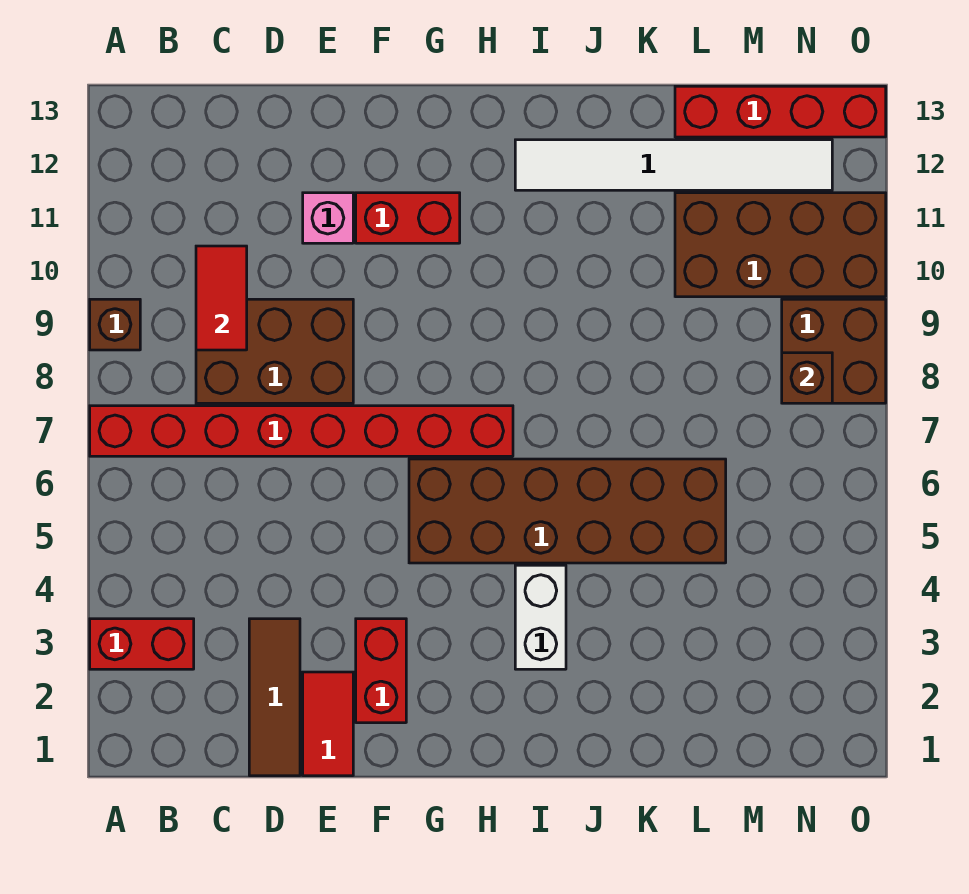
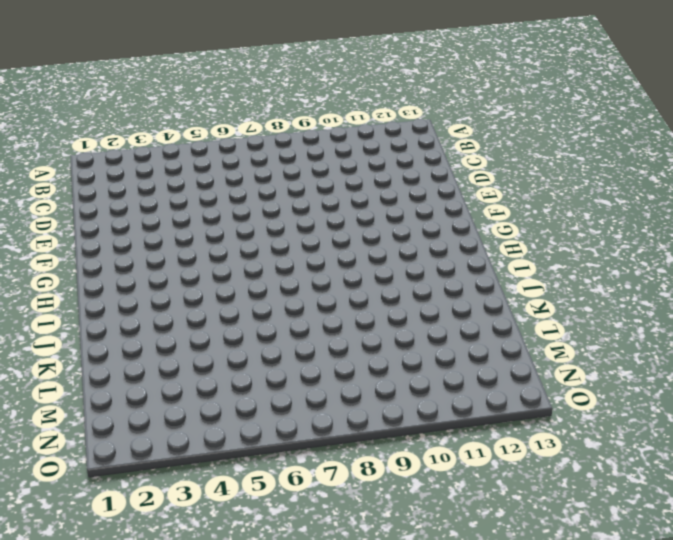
none -> red brick A3:B3 level 1
none -> red brick A7:H7 level 1
none -> brown brick A9 level 1

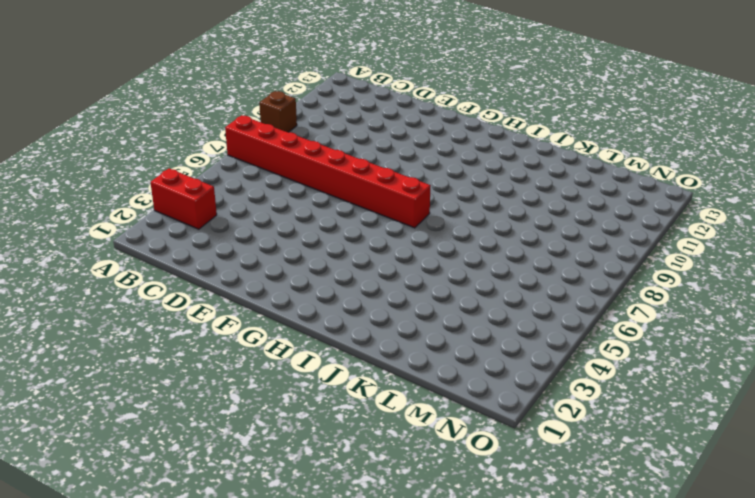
none -> brown brick C8:E9 level 1
none -> brown tile D1:D3 level 1
none -> red tile E1:E2 level 1

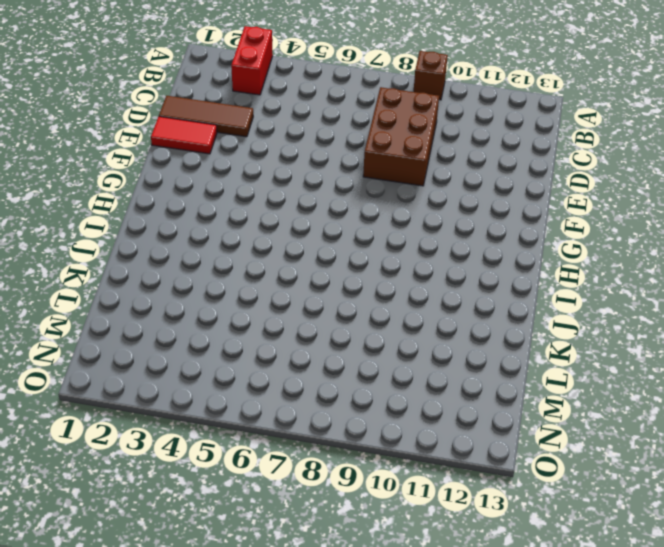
none -> red brick A7:H7 level 1
none -> pink brick E11 level 1
none -> red brick F2:F3 level 1

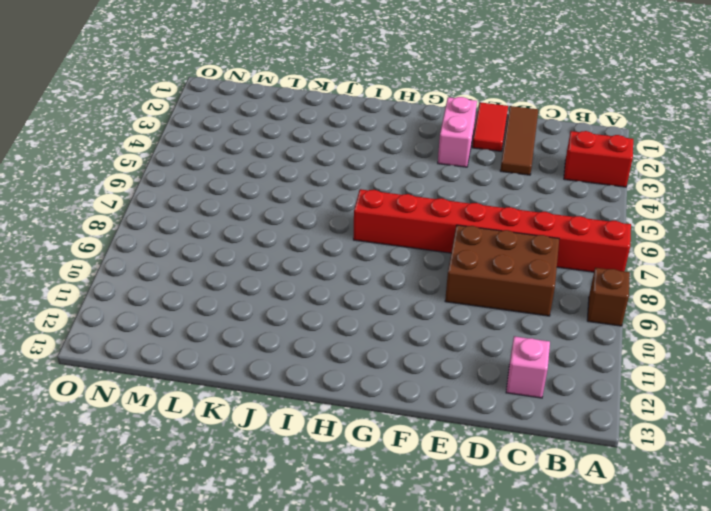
pink brick C12 level 1 -> pink brick E11 level 1
pink brick F2:F3 level 1 -> red brick F2:F3 level 1
none -> red brick F11:G11 level 1
none -> brown brick G5:L6 level 1
none -> white brick I3:I4 level 1

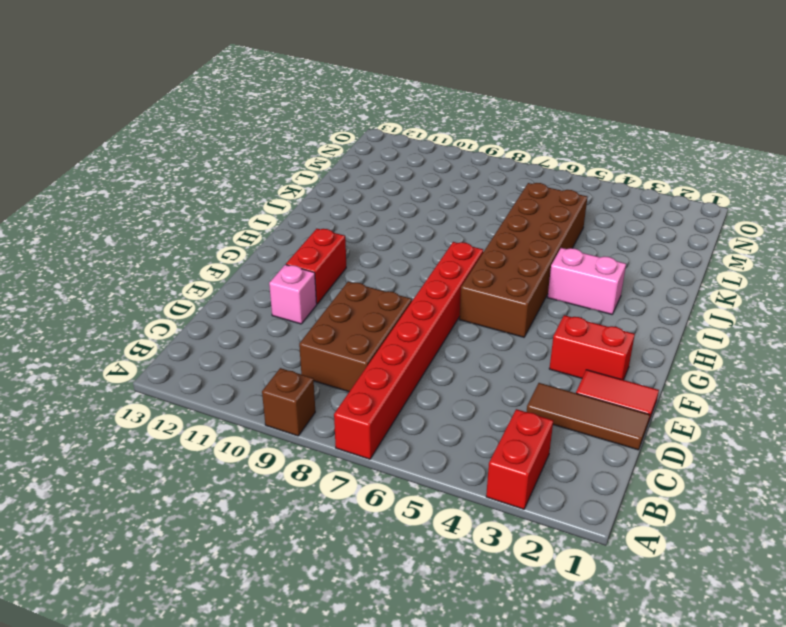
pink brick I3:I4 level 1 -> white brick I3:I4 level 1
none -> white tile I12:N12 level 1
none -> brown brick L10:O11 level 1
none -> red brick L13:O13 level 1

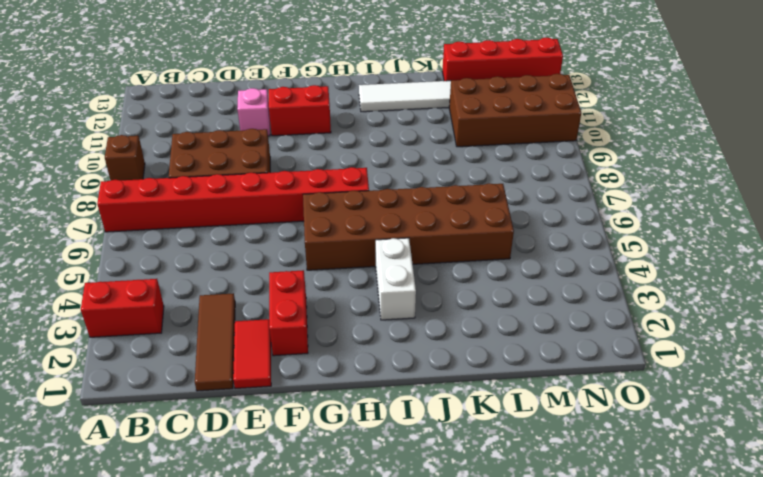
none -> brown brick N8:O9 level 1
none -> red tile C9:C10 level 2
none -> brown brick N8 level 2

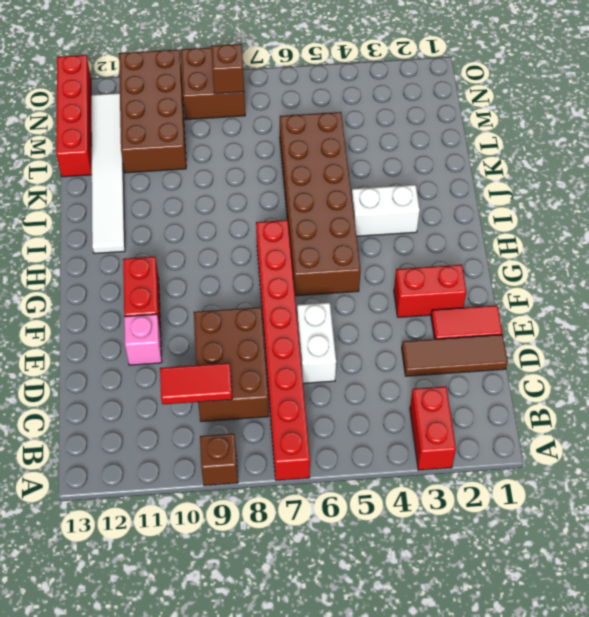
white brick D6:E6 level 1 -> none

